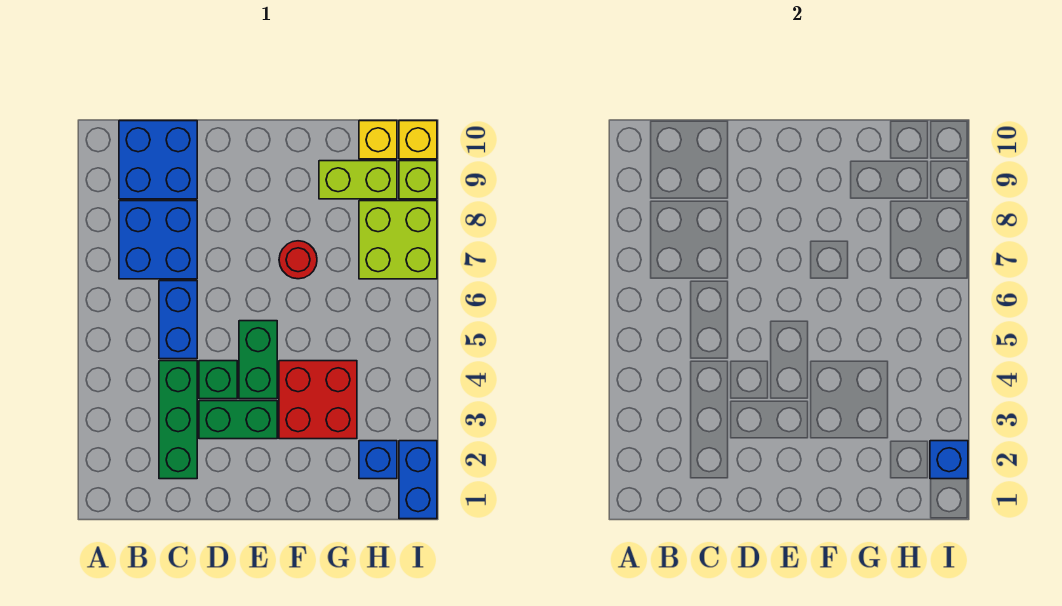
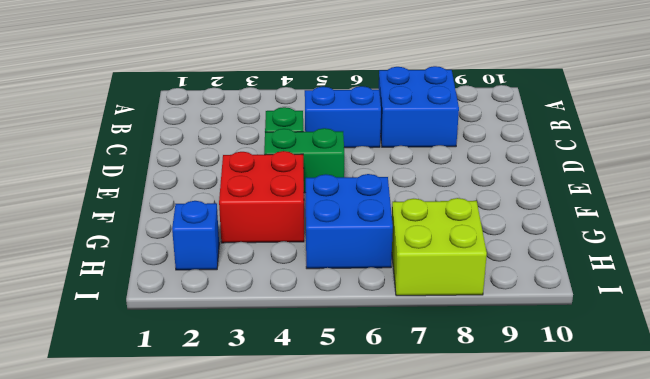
blue brick G5:H6 level 1 -> blue brick B9:C10 level 1
none -> green brick C2:C4 level 1
none -> green brick D3:E3 level 1
none -> red round brick F7 level 1

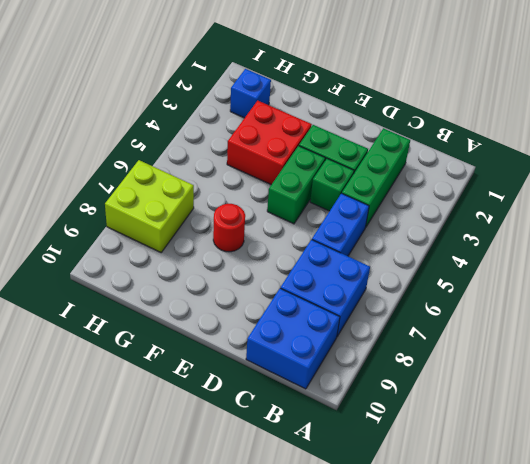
none -> lime brick G9:H9 level 1
none -> yellow brick H10 level 1
none -> blue brick I1:I2 level 1

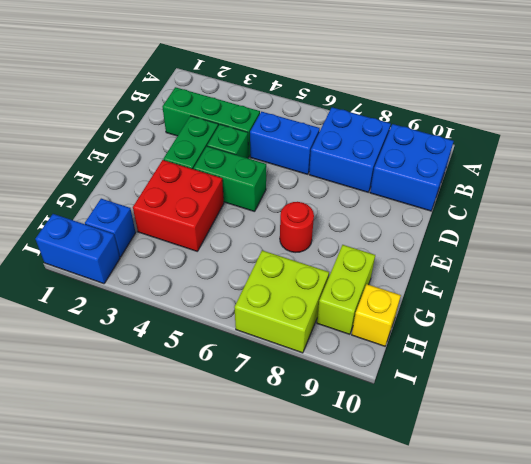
none -> lime brick I9 level 1
none -> yellow brick I10 level 1
none -> blue brick I2 level 2

